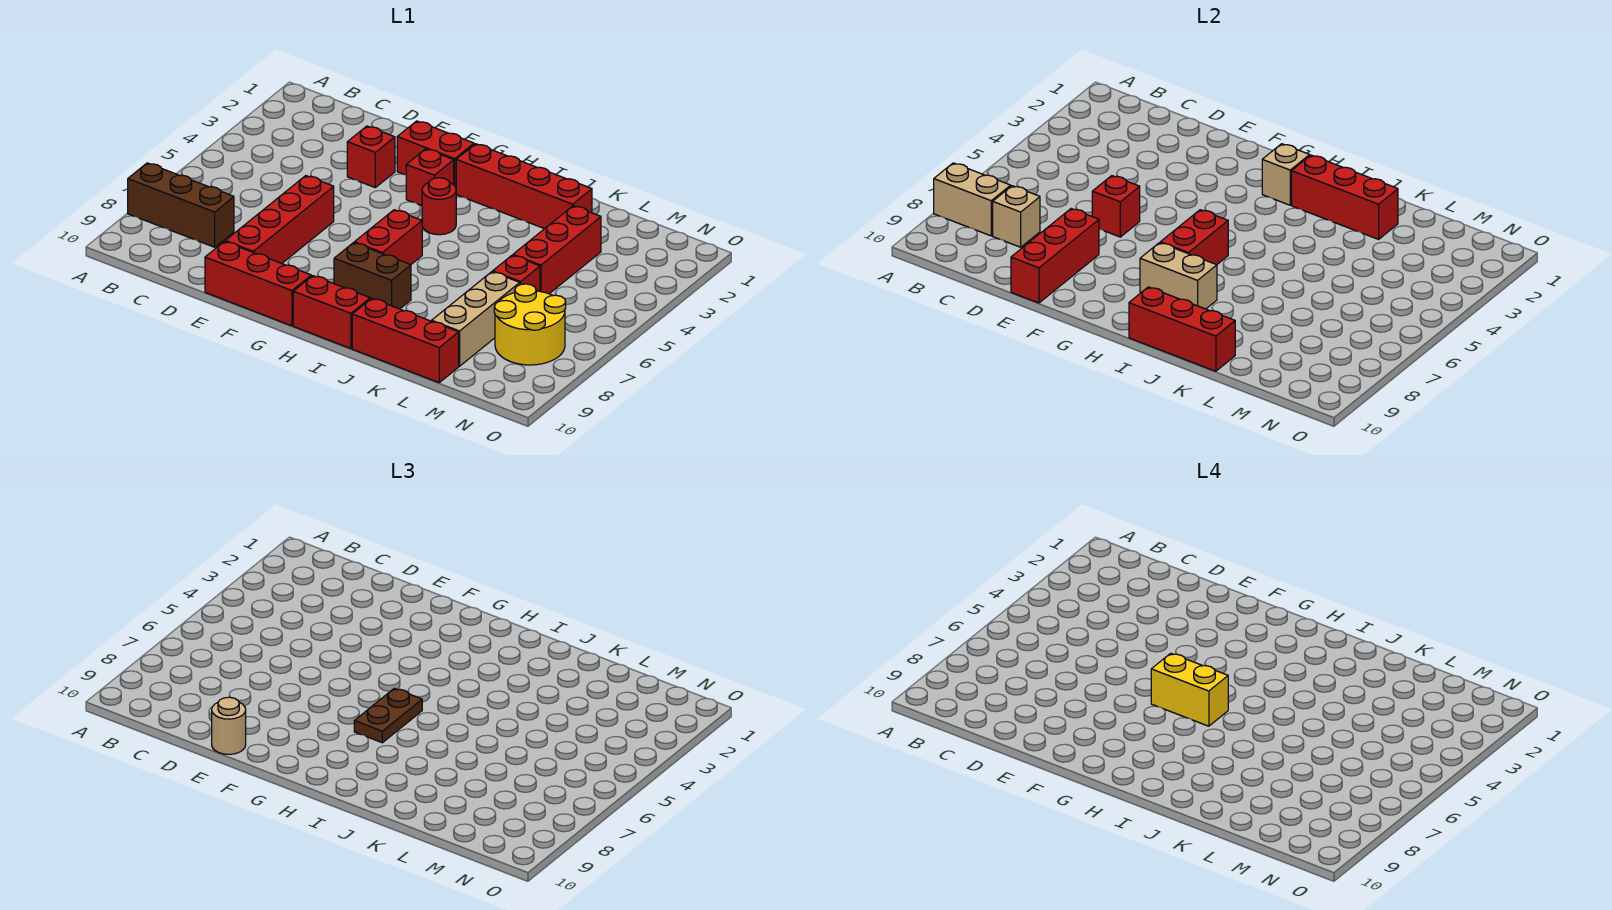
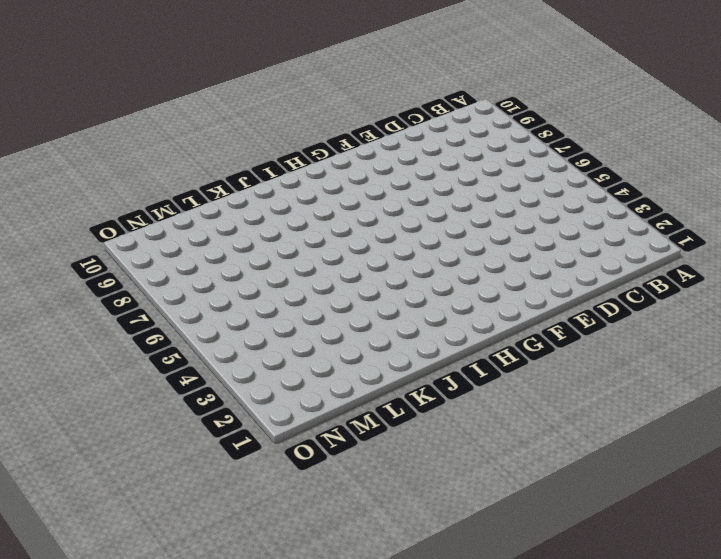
none -> brown brick A8:C8 level 1
none -> red brick E3 level 1
none -> red brick E6:E9 level 1

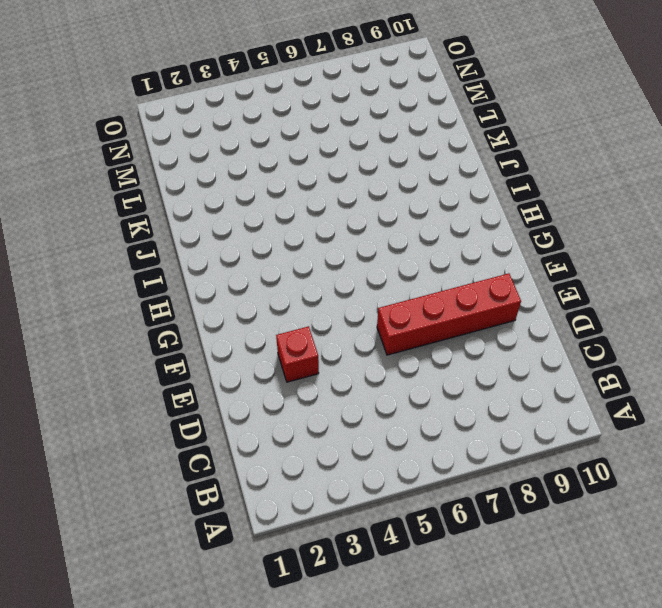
none -> brown brick A8:C8 level 1
none -> red brick E10:G10 level 1
none -> red brick F2:G2 level 1

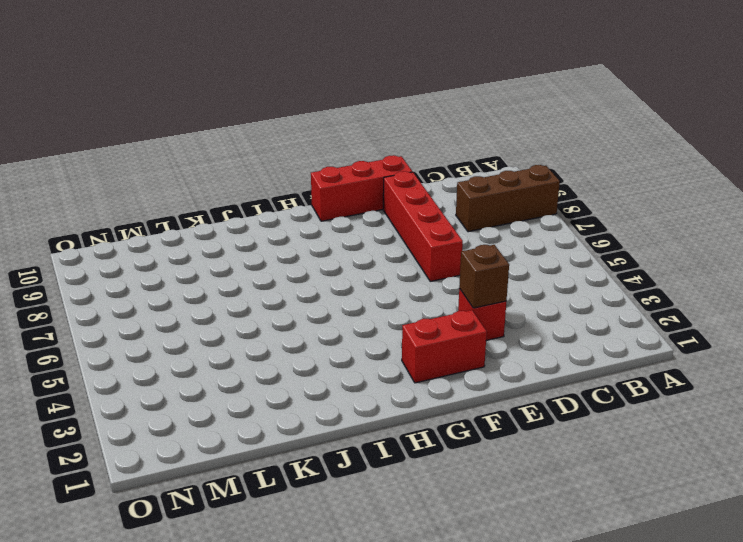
brown brick E3 level 2 -> none
none -> red brick G3 level 1
none -> red brick H2:K2 level 1
none -> red round brick H4 level 1

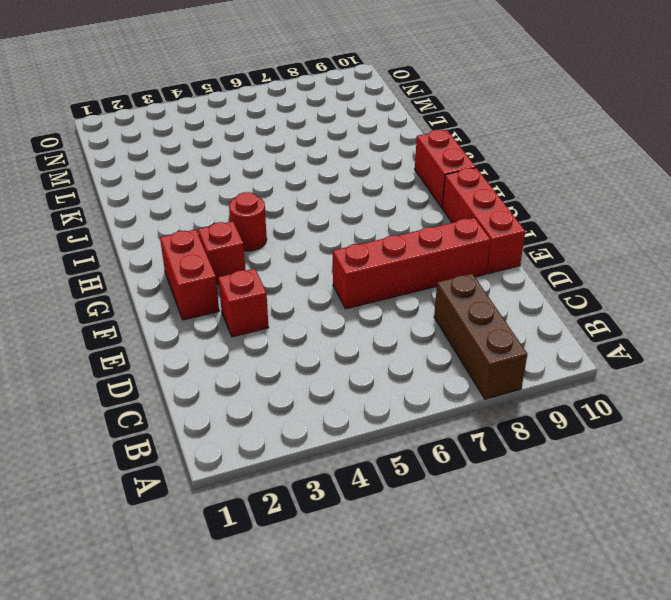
none -> red brick H2:K2 level 1
none -> red brick H6:H7 level 1
none -> brown brick H8:I8 level 1

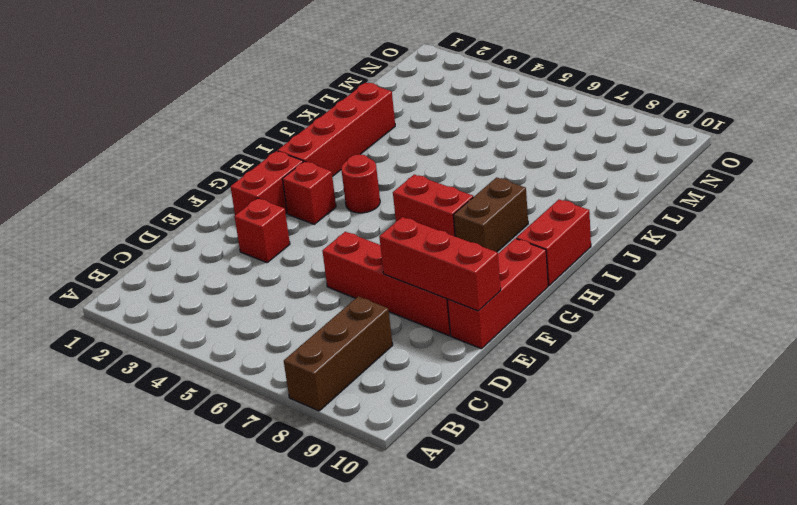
none -> red brick J10:L10 level 1
none -> red brick L3:L5 level 1
none -> red brick L6 level 1

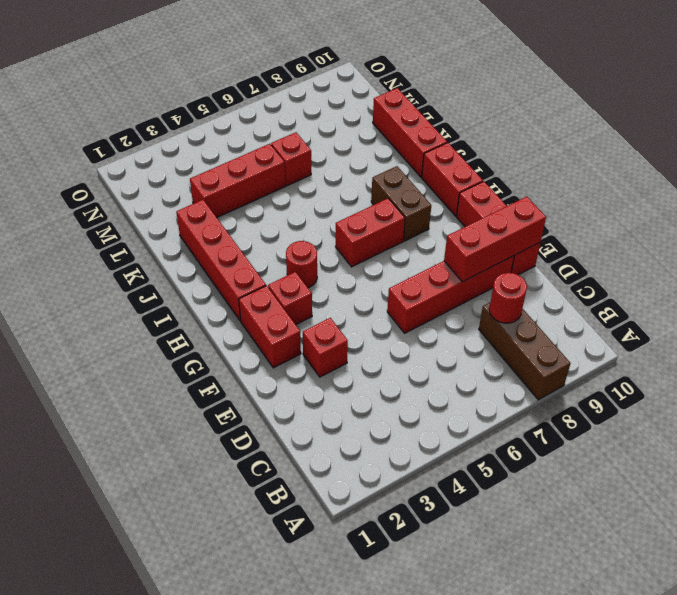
red round brick C8 level 2 -> tan brick C8 level 2
none -> tan brick L7:L9 level 1
none -> yellow round brick M7:N8 level 1
none -> tan brick A8:B8 level 2

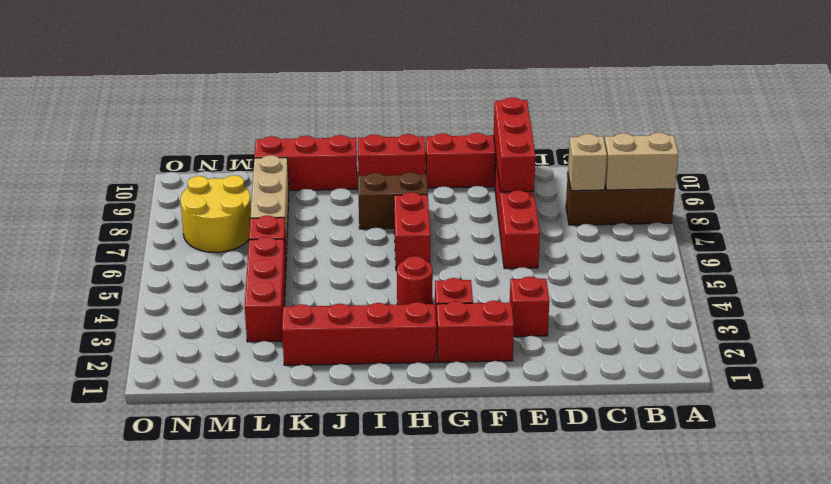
none -> red brick E6 level 2
none -> tan brick H2 level 2
none -> red brick H6:H7 level 2

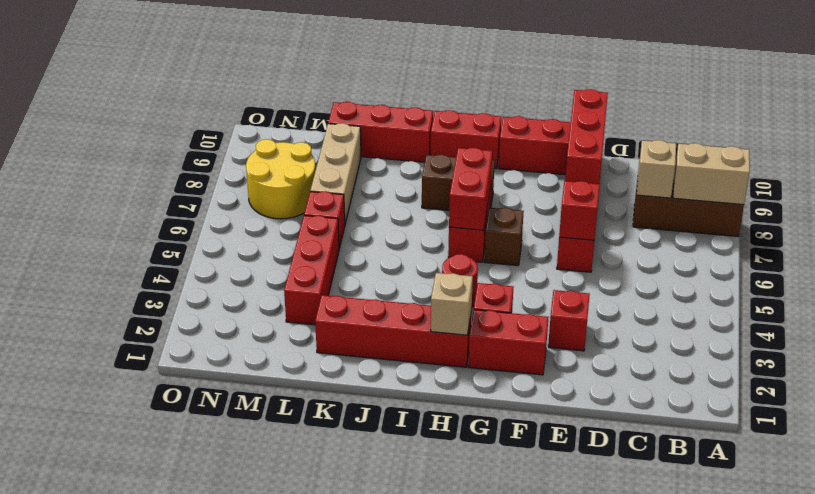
brown brick G6 level 1 -> none
none -> tan brick H8:I8 level 2
none -> red brick I2:K2 level 2
none -> red brick I10:K10 level 2

